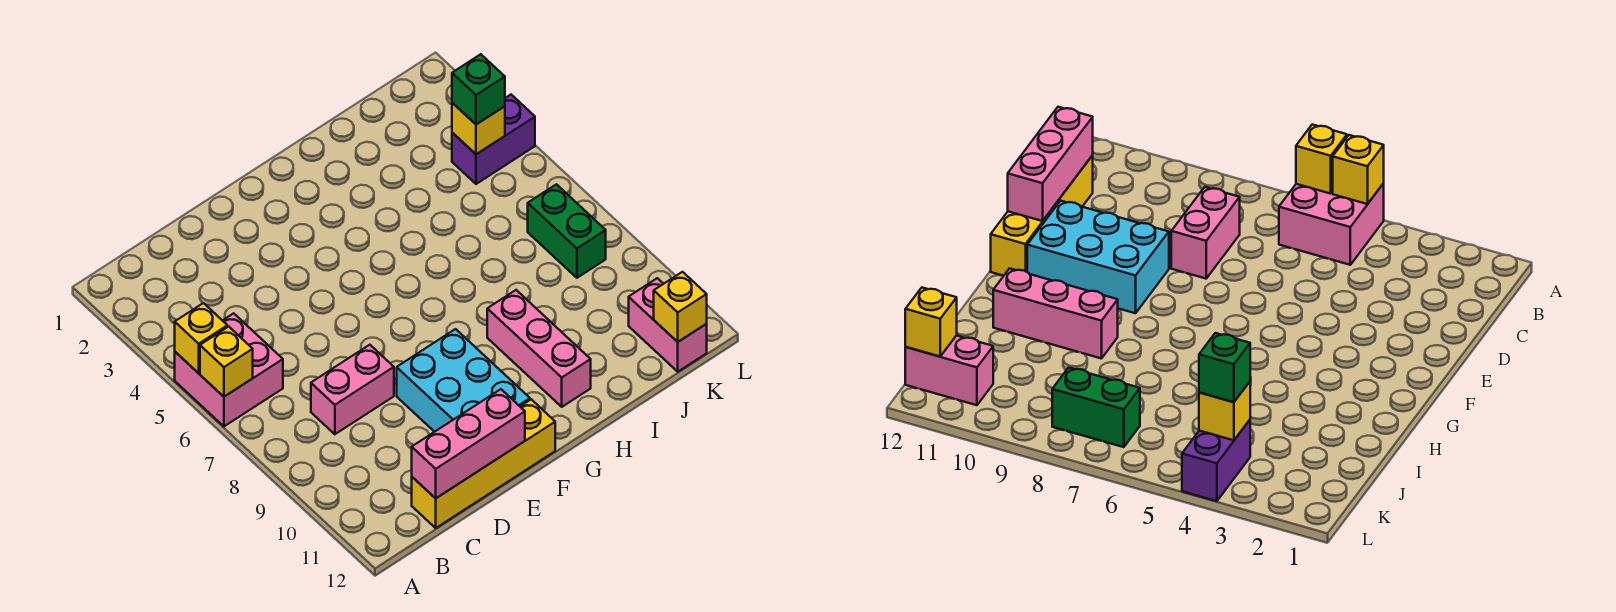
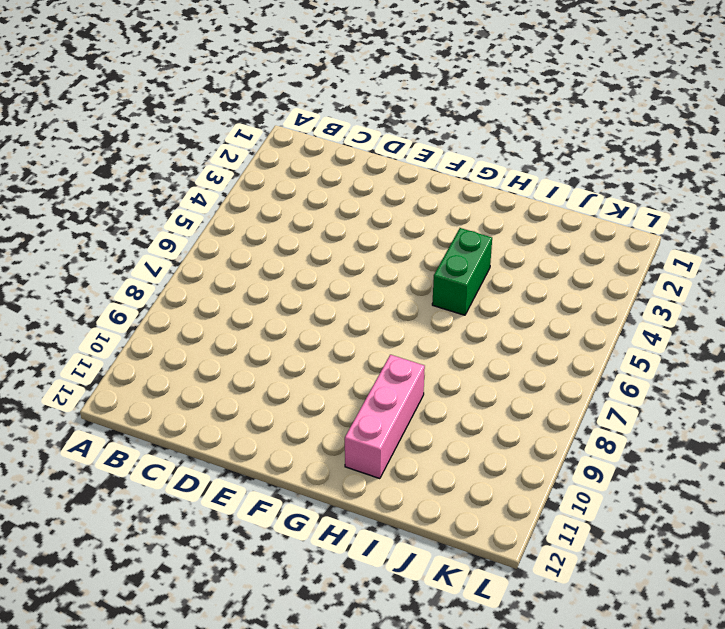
green brick H4:H5 level 1 -> green brick K7:K8 level 1
none -> pink brick A5:B6 level 1
none -> pink brick C8:D8 level 1
none -> yellow brick C12:F12 level 1

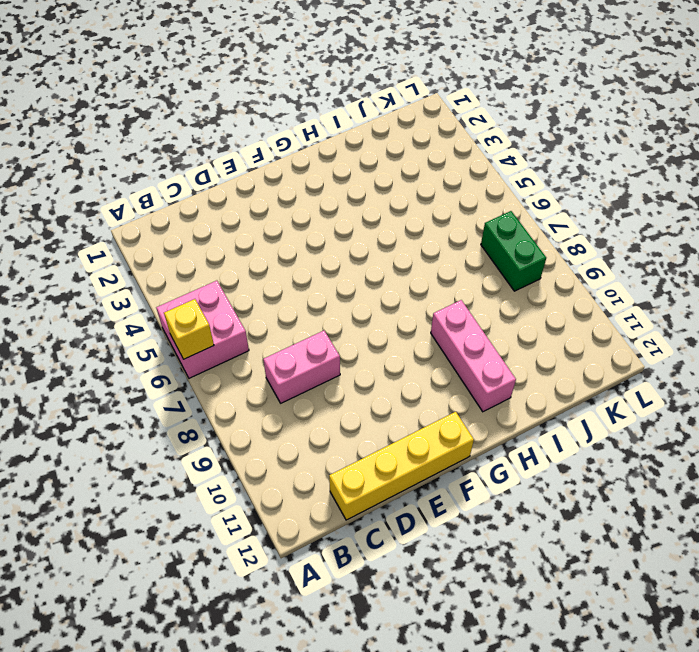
none -> cyan brick E9:F11 level 1
none -> purple brick K4:L4 level 1
none -> pink brick K11:K12 level 1

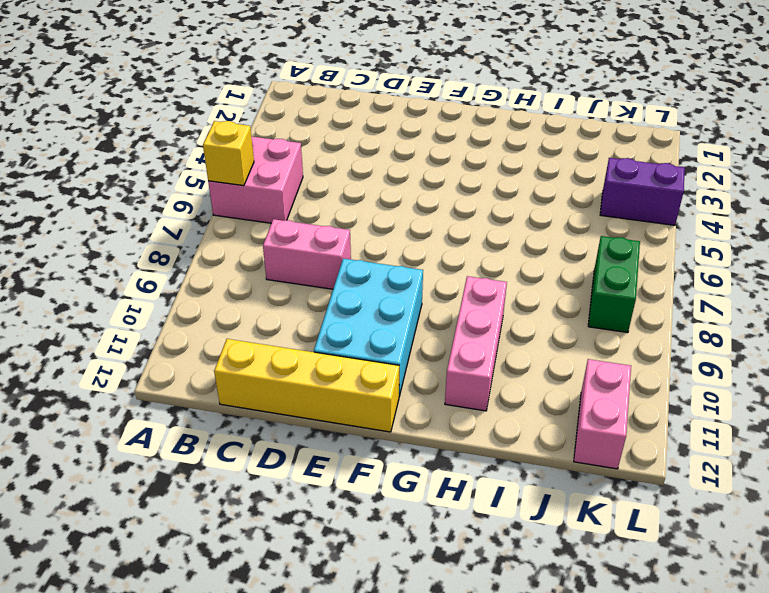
none -> yellow brick A5 level 2
none -> pink brick C12:E12 level 2
none -> yellow brick K4 level 2

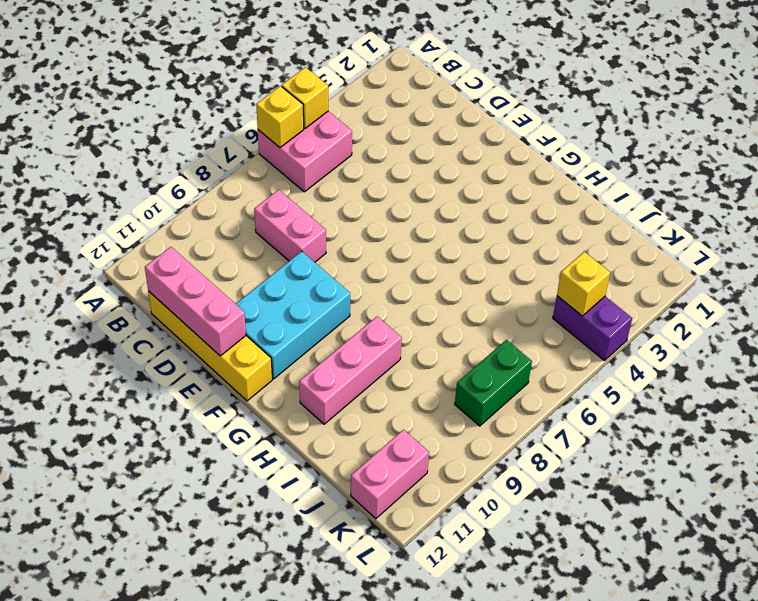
none -> yellow brick K12 level 2
none -> green brick K4 level 3

